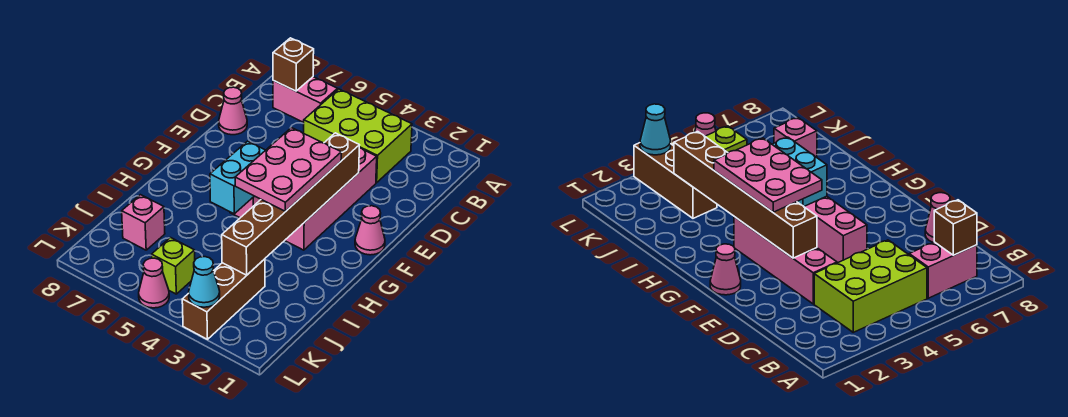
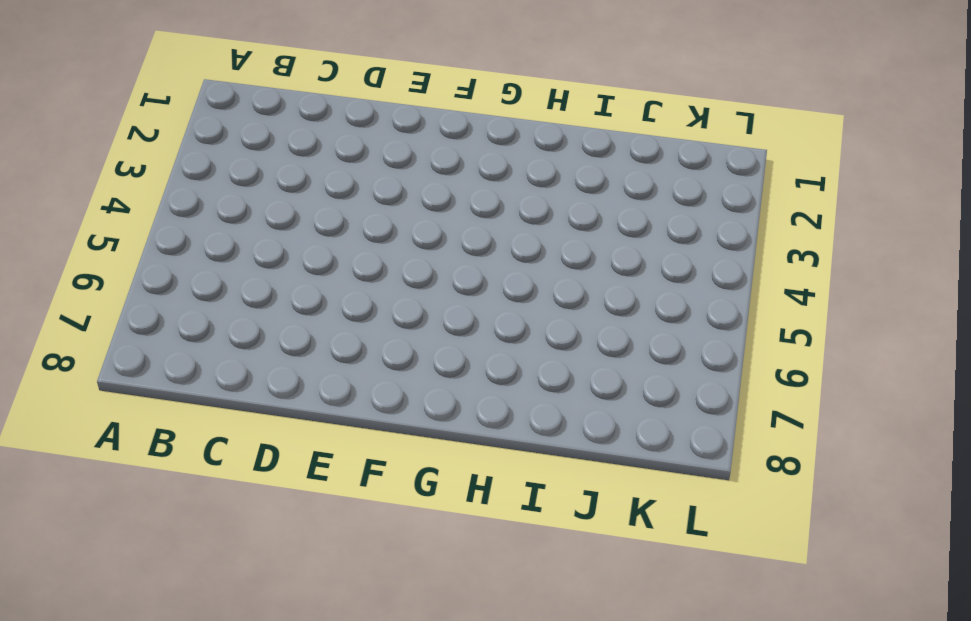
none -> lime brick B3:C5 level 1
none -> pink brick B6:B7 level 1
none -> pink brick D3:G3 level 1

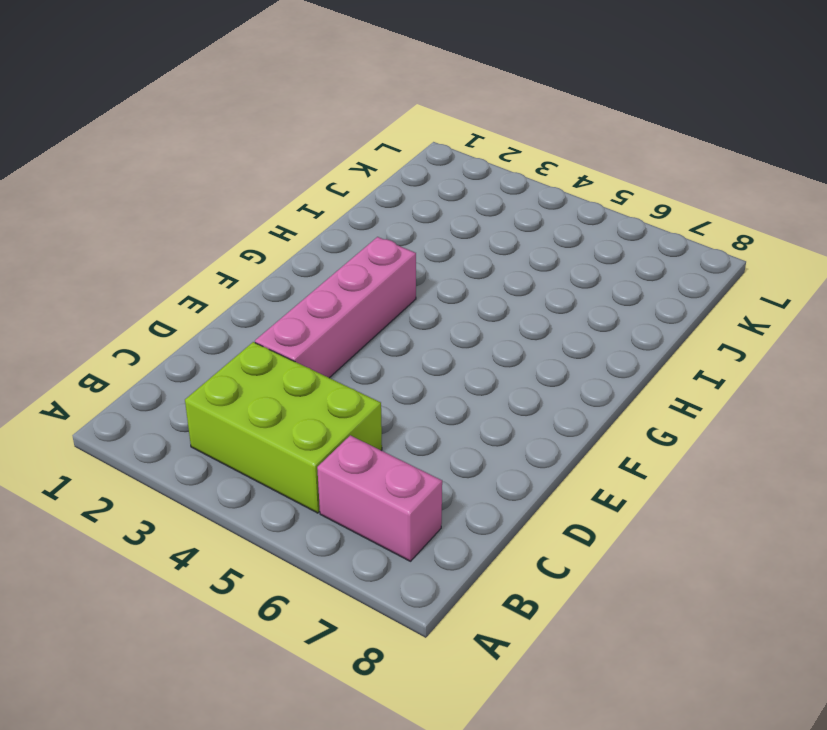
none -> pink cone D8 level 1
none -> pink brick E5:G5 level 1
none -> pink cone F1 level 1

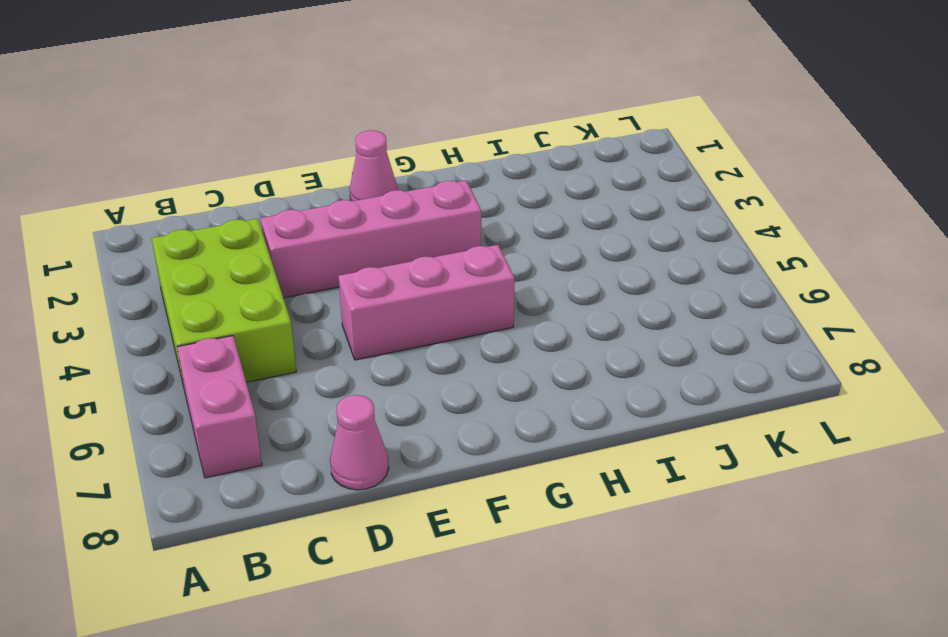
none -> brown brick J3:L3 level 1
none -> pink brick J7 level 1
none -> lime brick K5 level 1

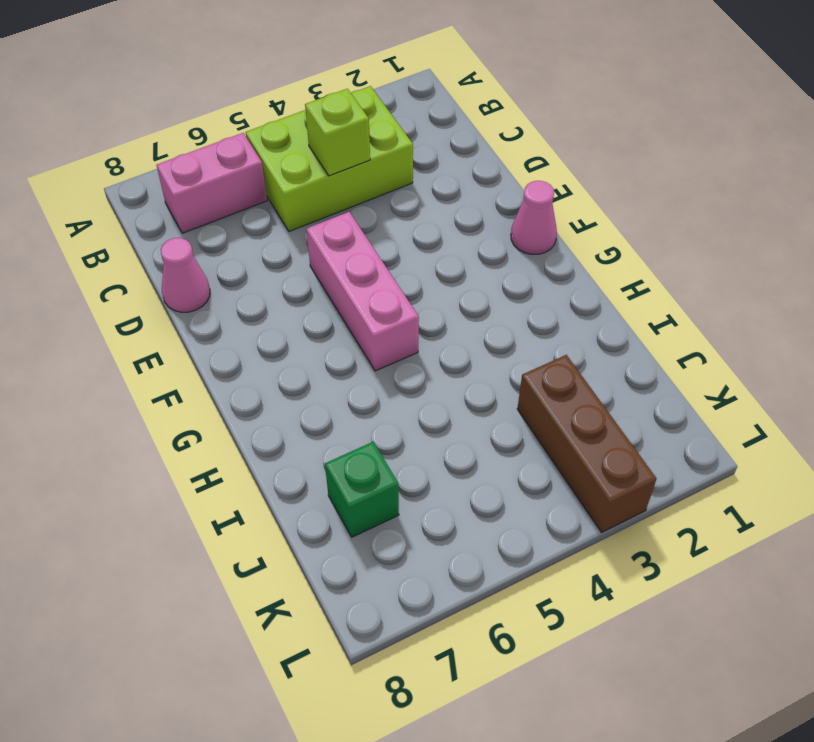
lime brick C4 level 2 -> lime brick K5 level 1
green brick J7 level 1 -> pink brick J7 level 1
none -> pink brick D3:G3 level 1
none -> pink cone L5 level 1
none -> brown brick B7 level 2

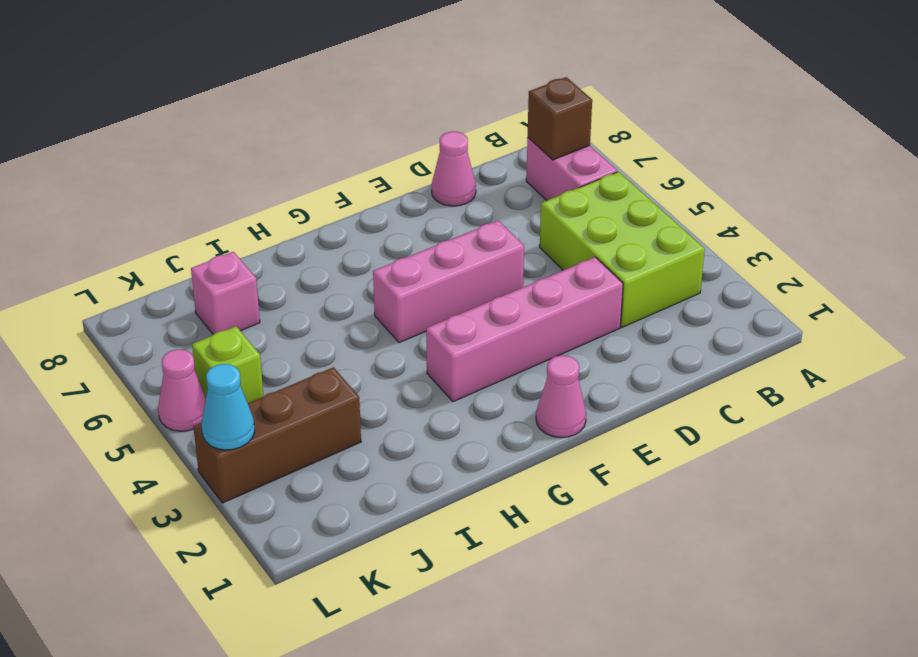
none -> brown brick E3:J3 level 2
none -> cyan brick G5:H5 level 2
none -> pink plate F3:H4 level 3

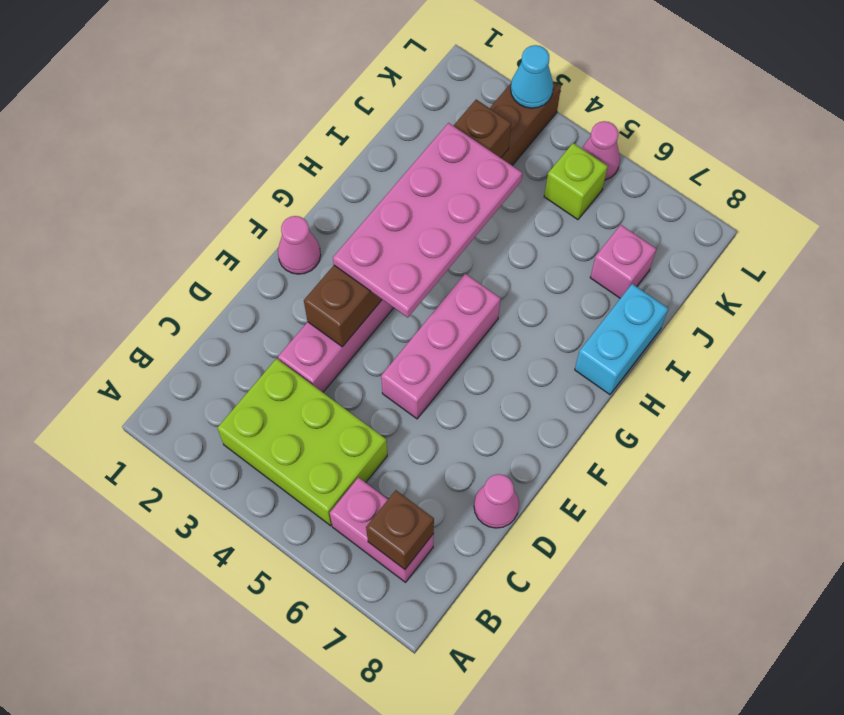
pink plate F3:I4 level 3 -> pink plate F3:H4 level 3
cyan brick H8:I8 level 1 -> cyan brick G5:H5 level 2

